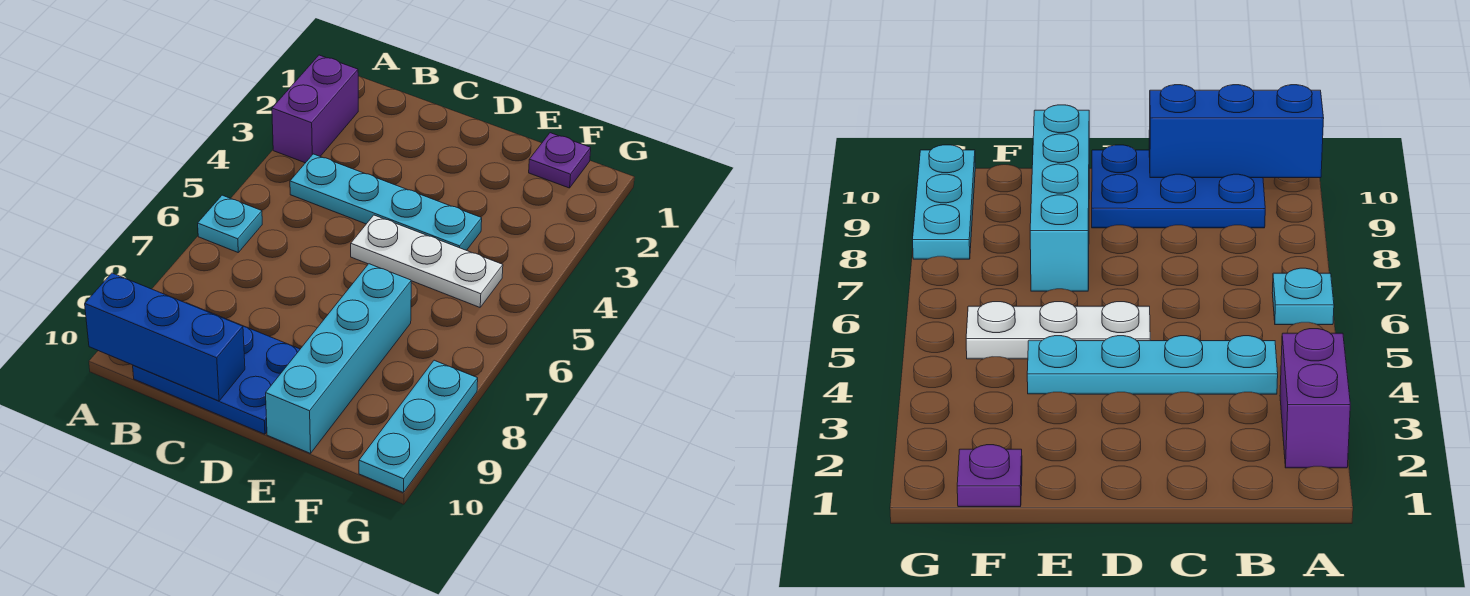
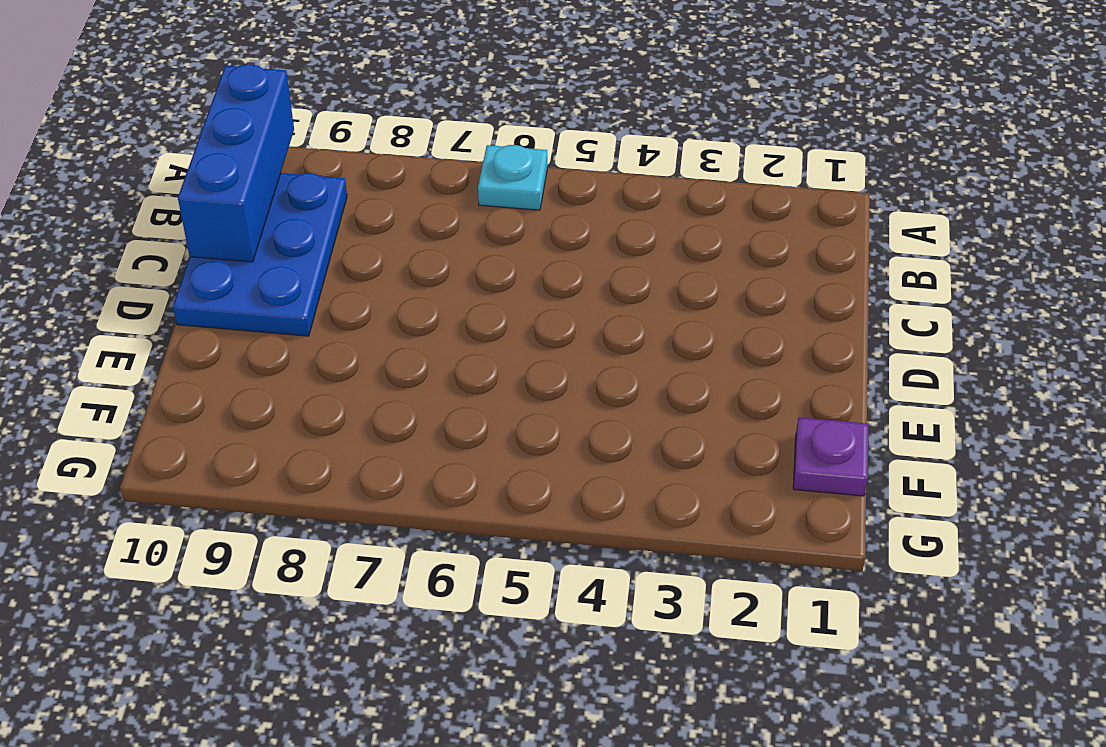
none -> purple brick A2:A3 level 1
none -> cyan plate B4:E4 level 1

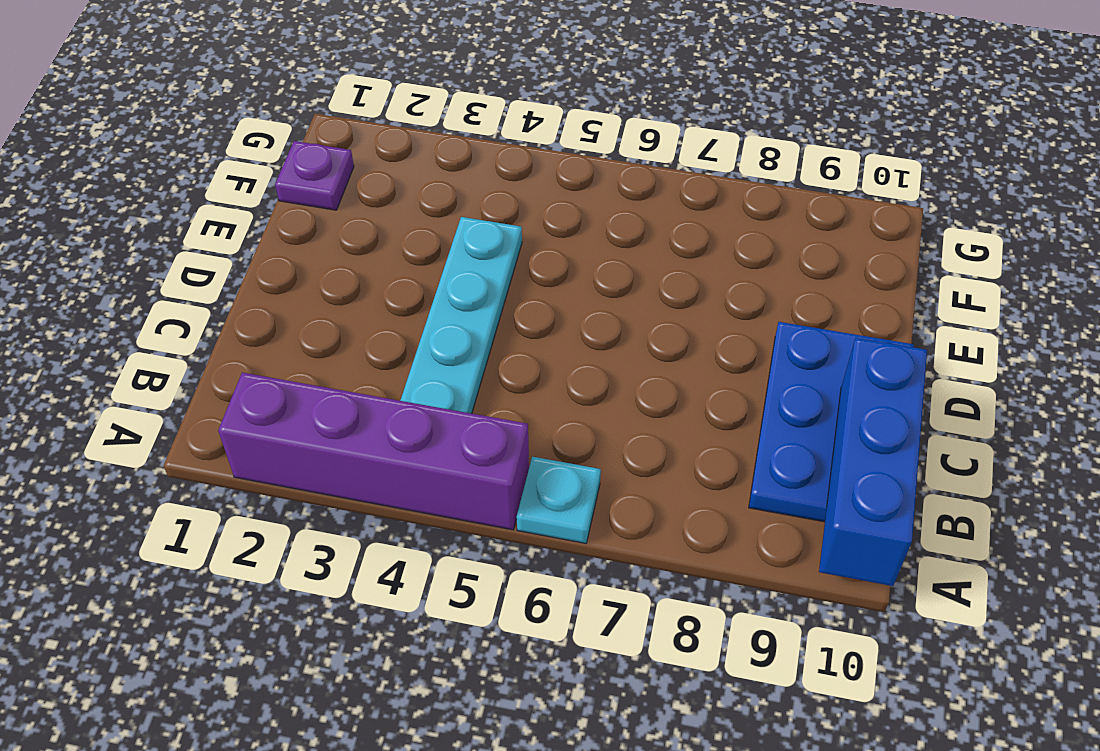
purple brick A2:A5 level 1 -> purple brick A2:A3 level 1
none -> white plate D5:F5 level 1
none -> cyan brick E7:E10 level 1

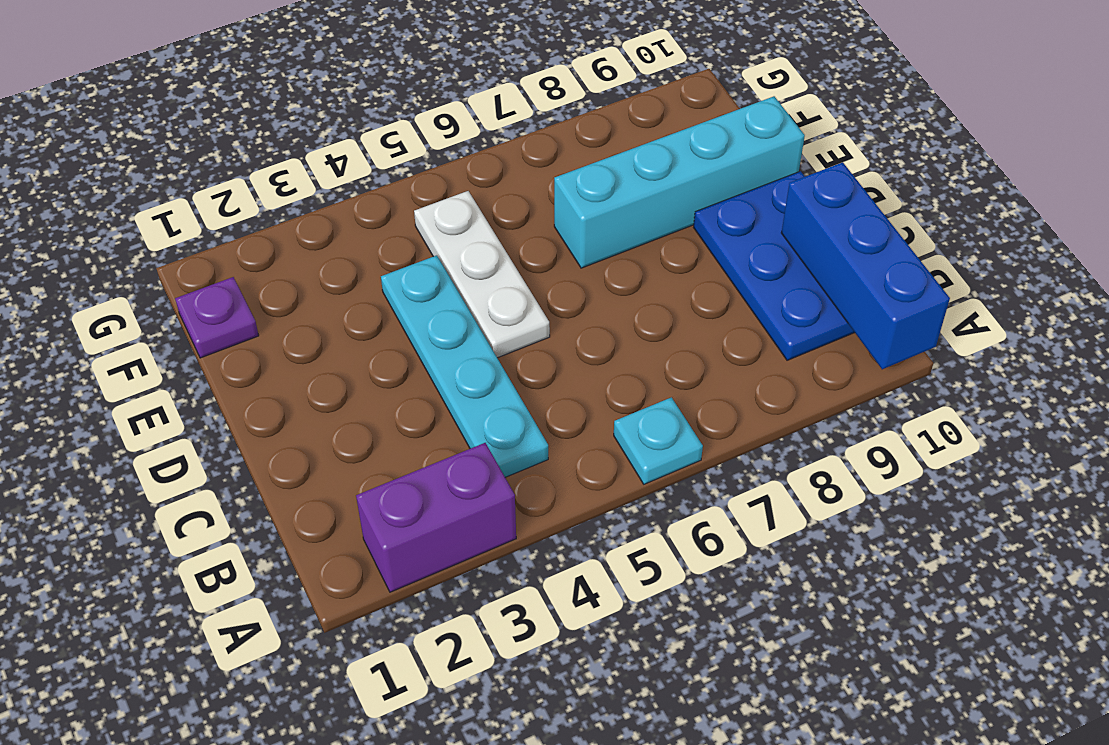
none -> cyan plate G8:G10 level 1

